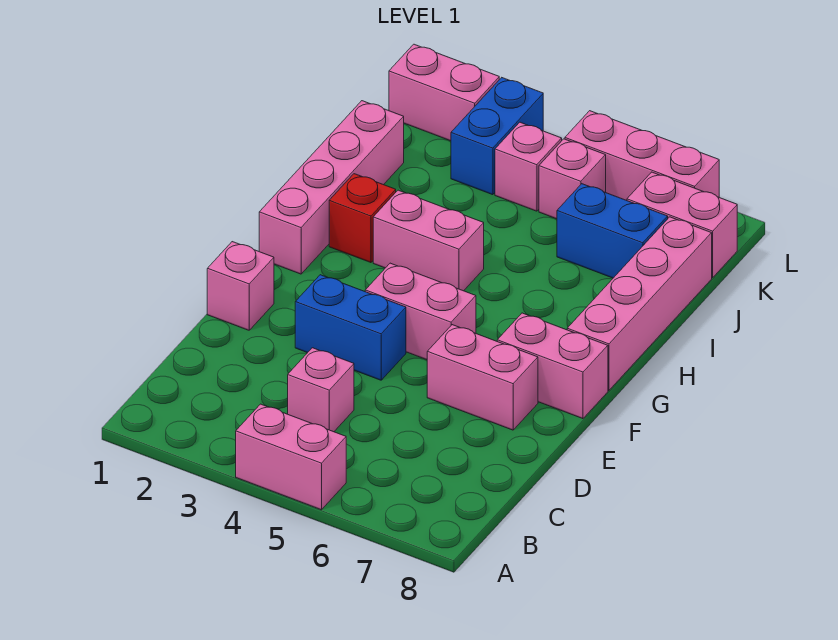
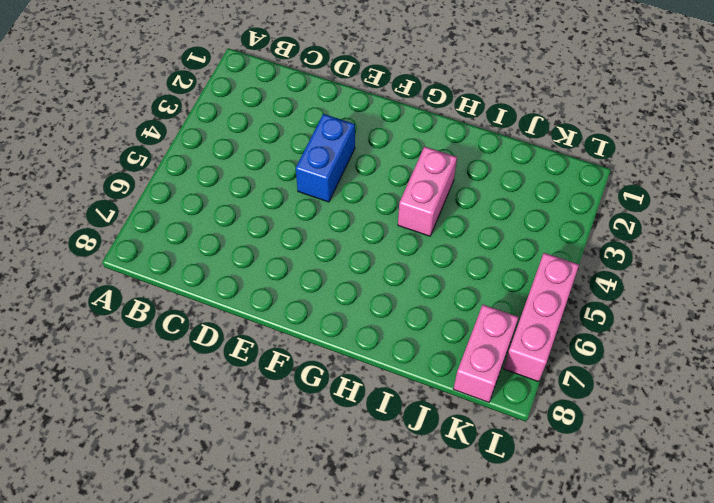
none -> pink brick A4:A5 level 1
none -> pink brick C4 level 1
none -> pink brick E1 level 1

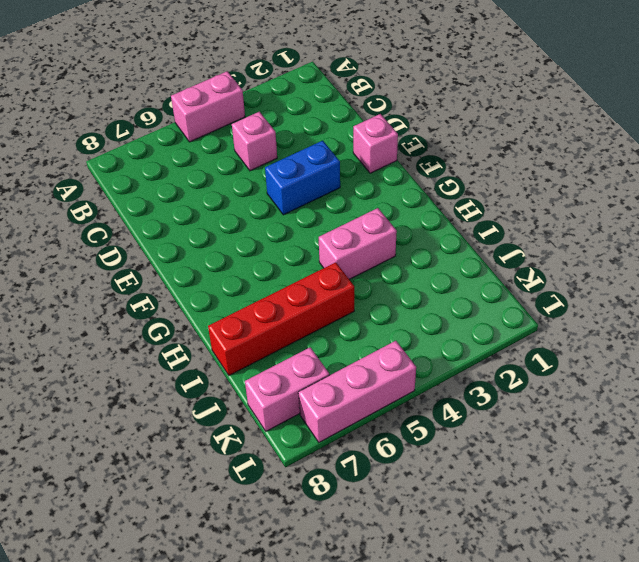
red brick I5:I8 level 1 -> pink brick G8:J8 level 1
none -> pink brick E6:E7 level 1
none -> pink brick F4:F5 level 1
none -> pink brick F7:F8 level 1

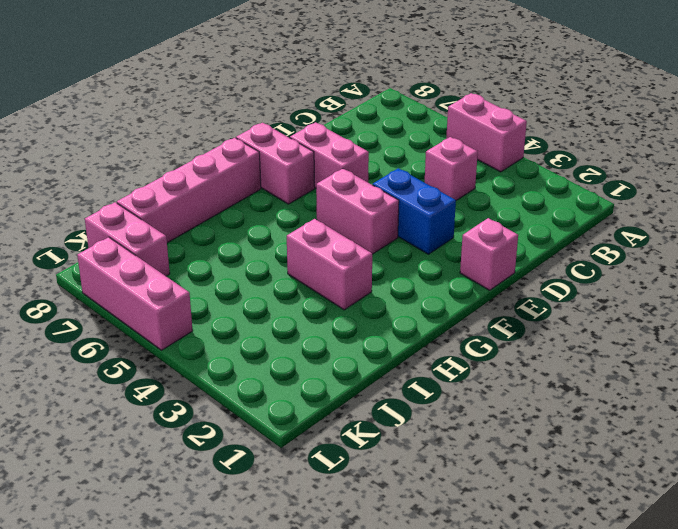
none -> pink brick G1:J1 level 1
none -> red brick H2 level 1
none -> blue brick J6:J7 level 1

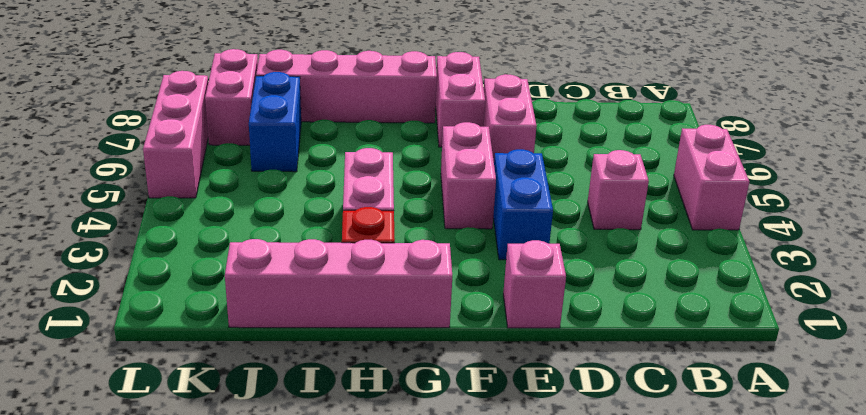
none -> blue brick K3:L3 level 1
none -> pink brick K4 level 1
none -> pink brick K5 level 1

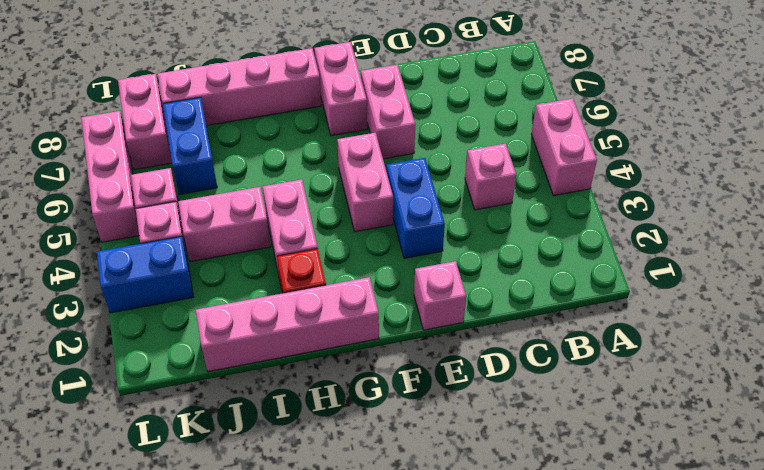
pink brick I4:J4 level 1 -> pink brick L1:L2 level 1

